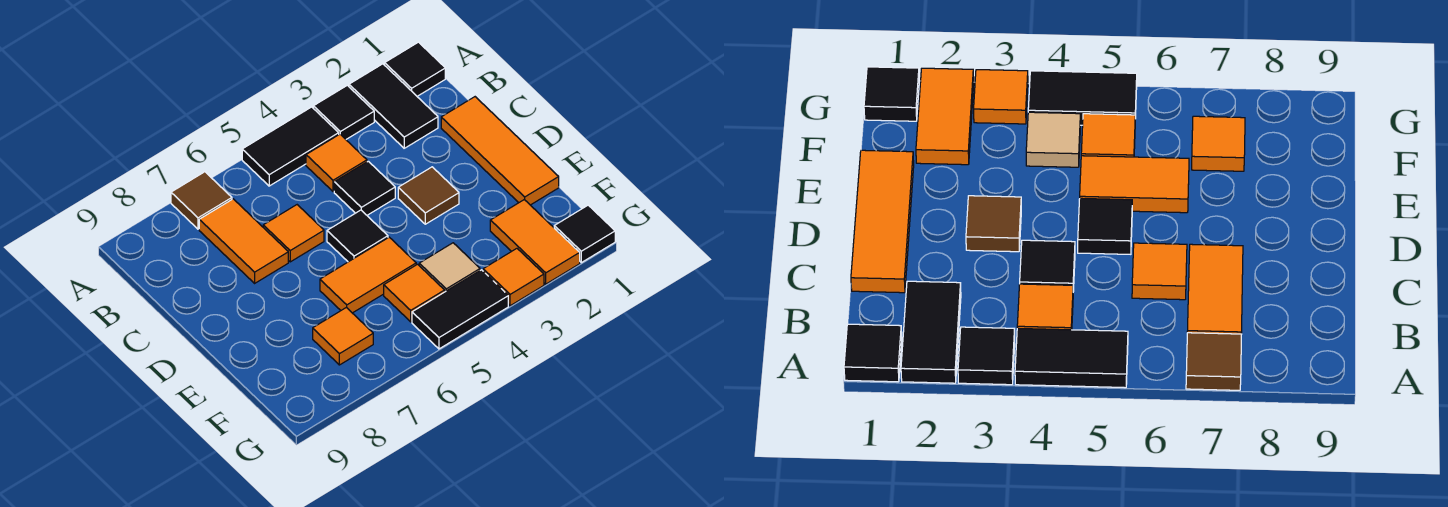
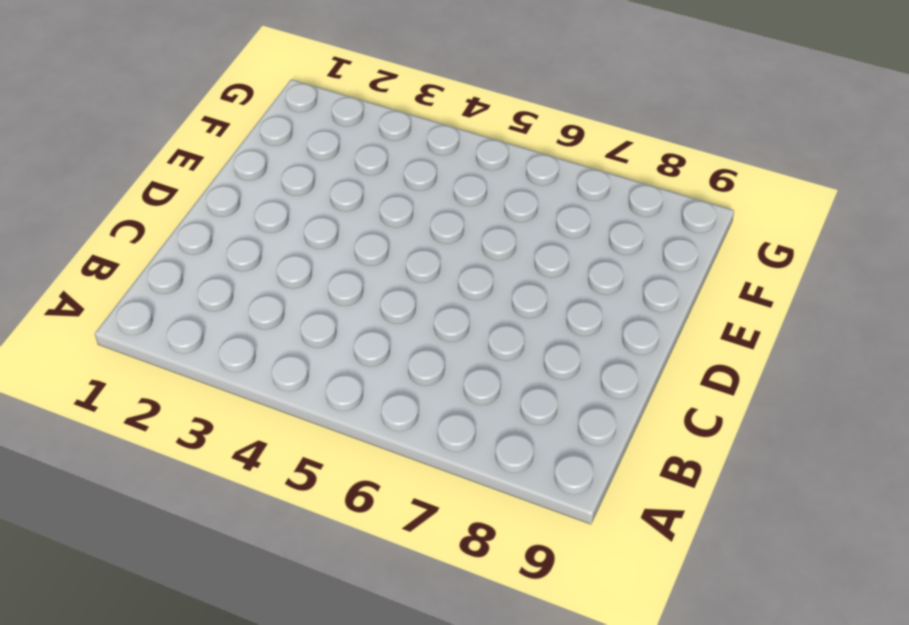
none -> black tile A1 level 1
none -> black tile A2:B2 level 1
none -> black tile A3 level 1

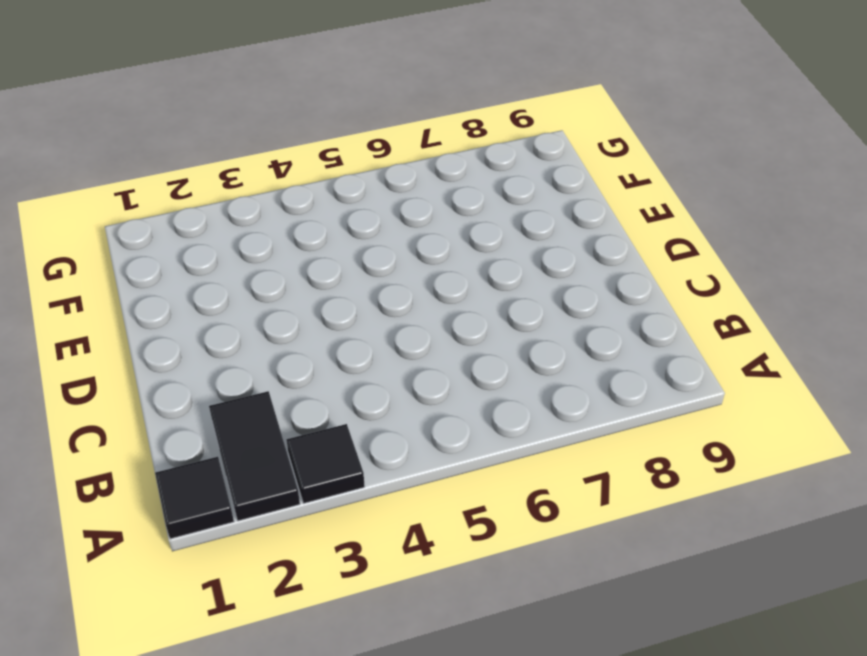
none -> black tile A4:A5 level 1
none -> brown tile A7 level 1
none -> orange tile B4 level 1

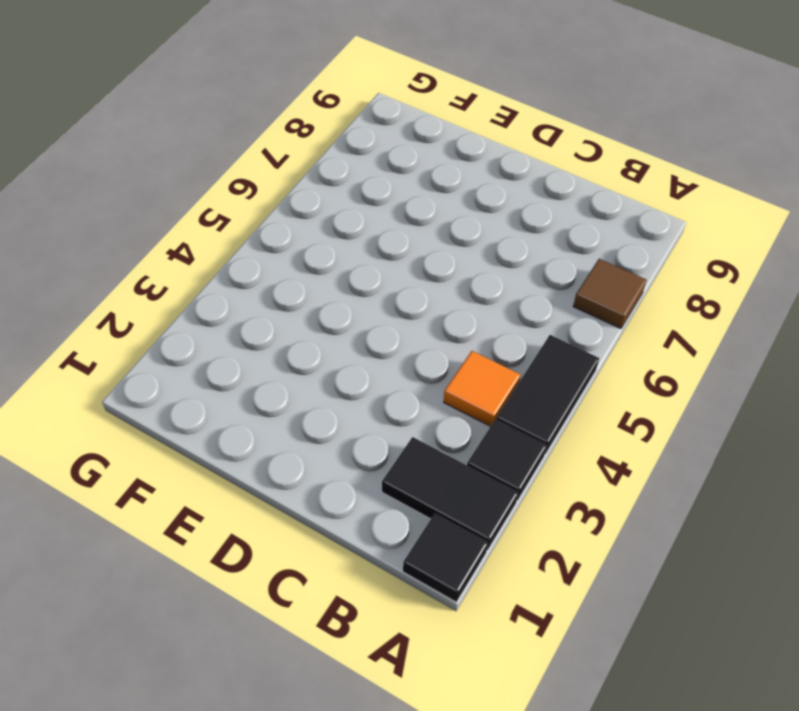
none -> orange tile B7:C7 level 1
none -> orange tile C1:E1 level 1
none -> black tile C4 level 1

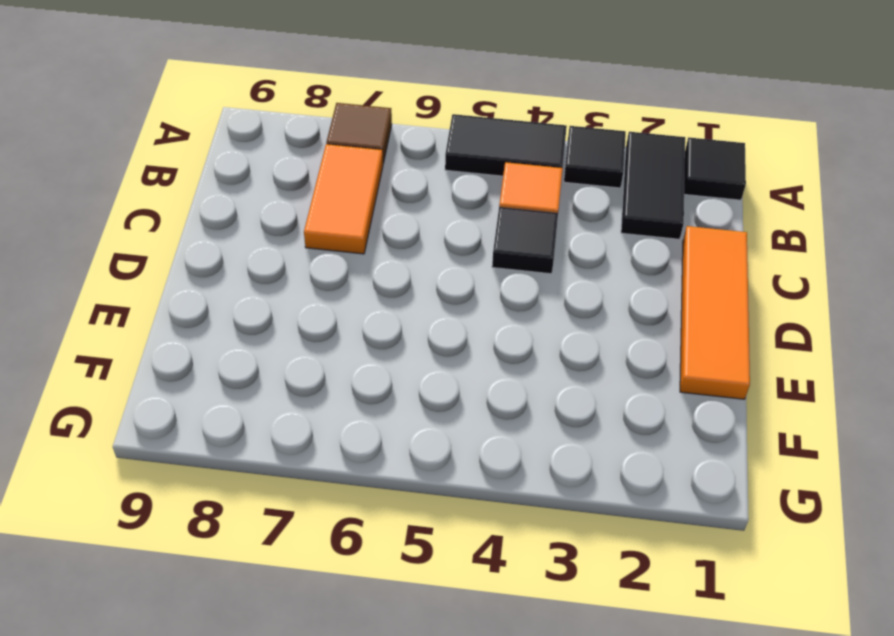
none -> orange tile C6 level 1
none -> brown tile D3 level 1
none -> black tile D5 level 1

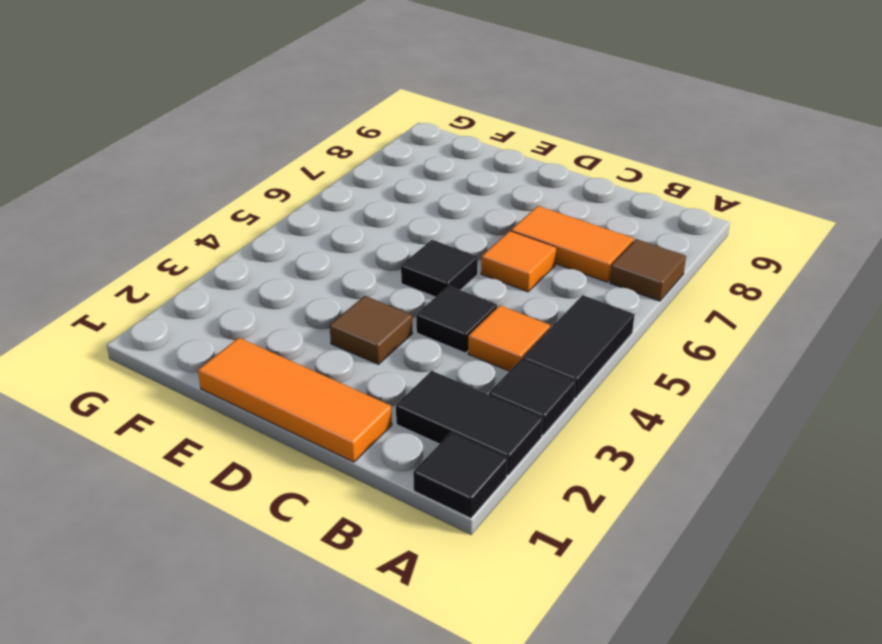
none -> orange tile E5:E6 level 1
none -> orange tile F2:G2 level 1
none -> tan tile F4 level 1

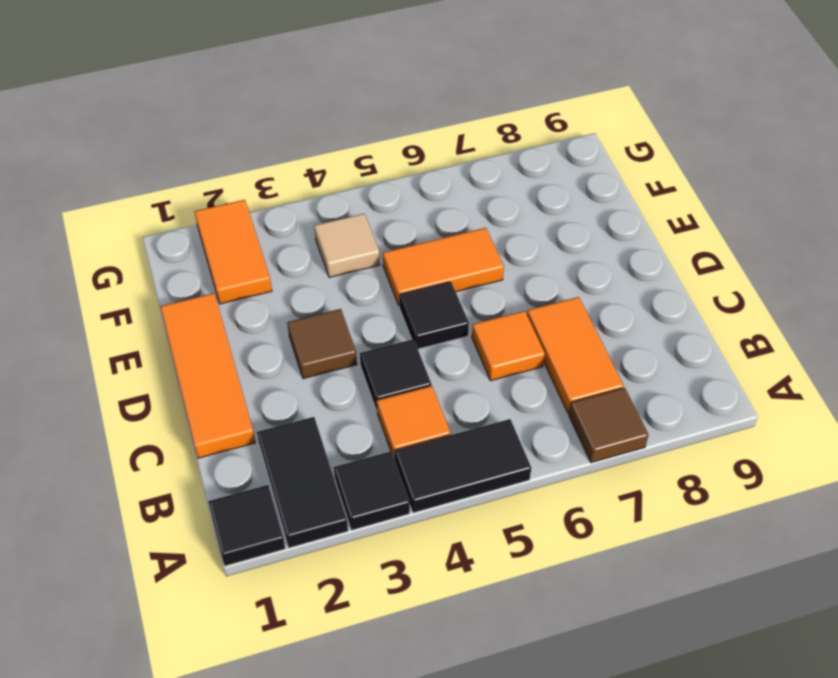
none -> orange tile F5 level 1
none -> orange tile F7 level 1
none -> black tile G1 level 1

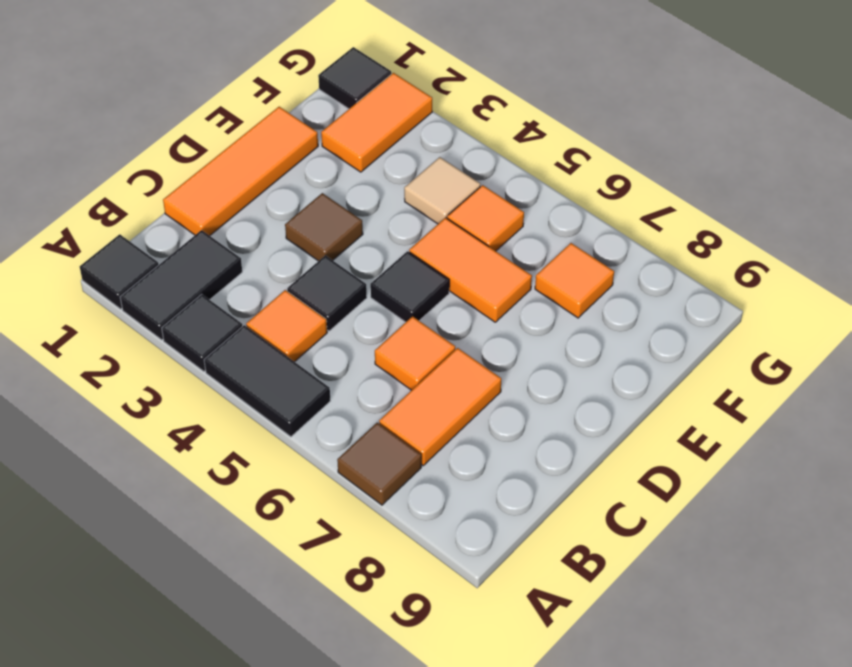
none -> orange tile G3 level 1
none -> black tile G4:G5 level 1

